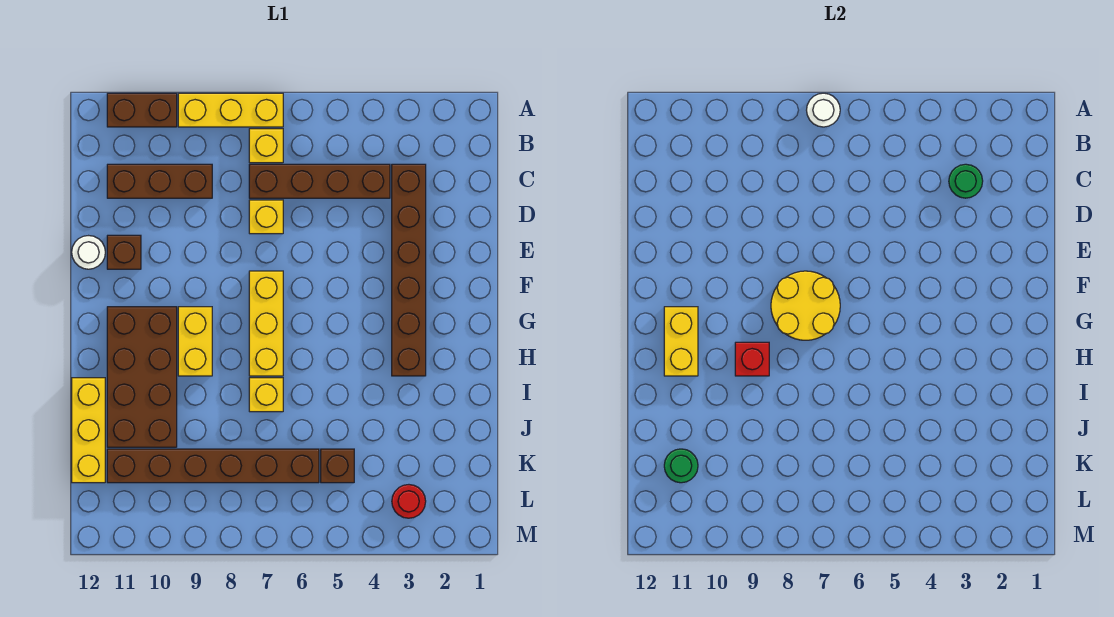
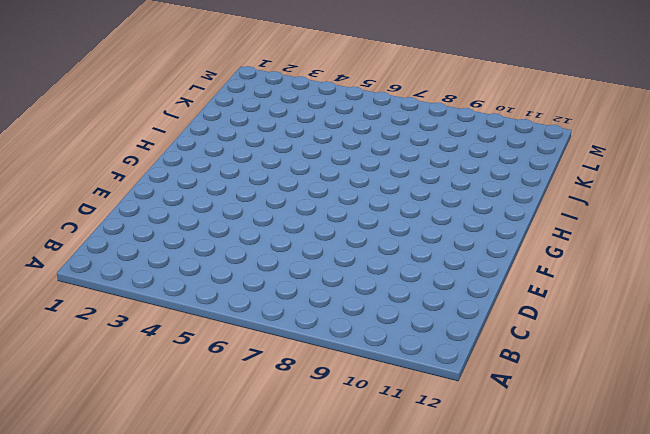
none -> yellow brick A7:A9 level 1
none -> brown brick A10:A11 level 1
none -> yellow brick B7 level 1

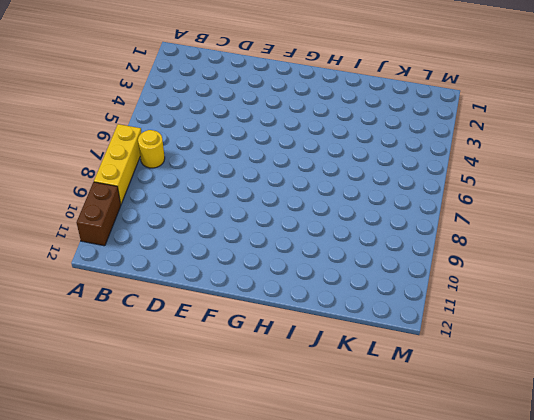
yellow round brick B7 level 1 -> yellow brick B7 level 1
none -> brown brick C3:H3 level 1
none -> brown brick C4:C7 level 1
none -> brown brick C9:C11 level 1

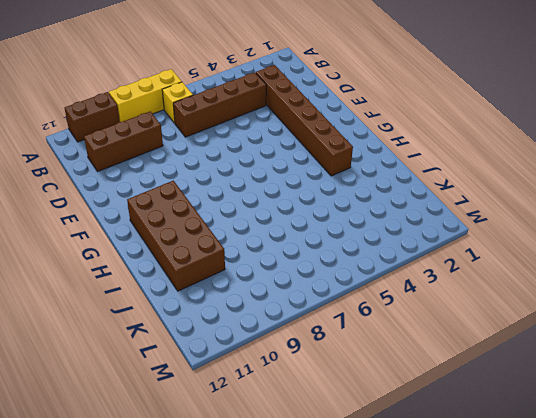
none -> yellow brick D7 level 1
none -> brown brick E11 level 1
none -> white round brick E12 level 1

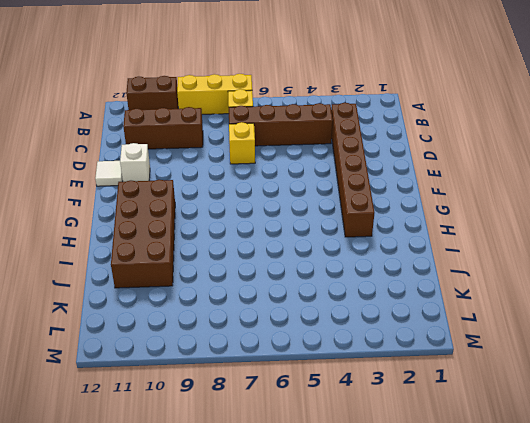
white brick E11 level 1 -> brown brick E11 level 1
white tile E12 level 1 -> white round brick E12 level 1
none -> yellow brick F7:H7 level 1
none -> yellow brick G9:H9 level 1
none -> yellow brick I7 level 1

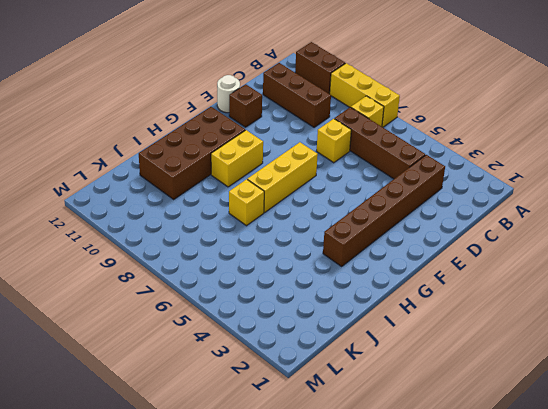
none -> yellow brick I12:K12 level 1
none -> brown brick K5 level 1
none -> brown brick K6:K11 level 1

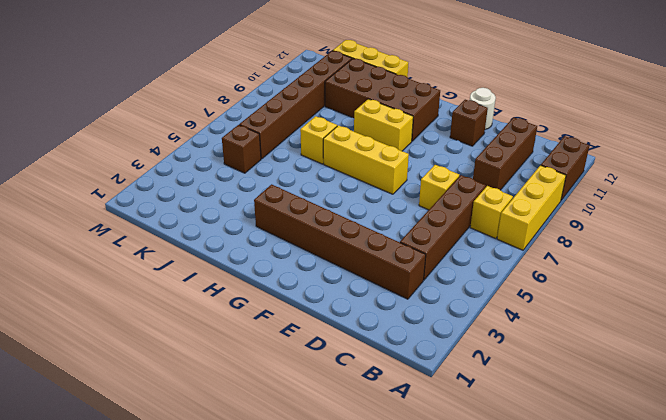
none -> red round brick L3 level 1
none -> white round brick A7 level 2
none -> green round brick C3 level 2

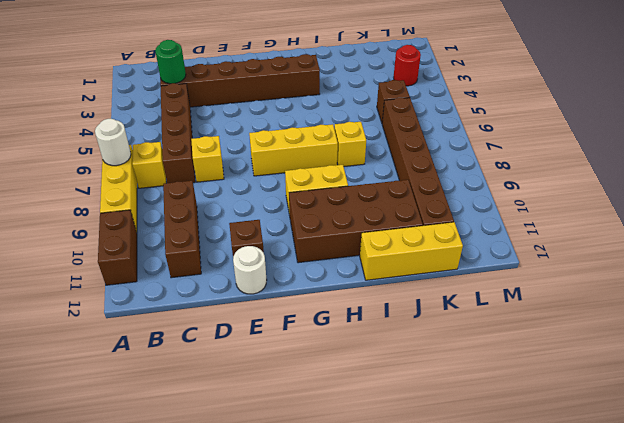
none -> yellow round brick F7:G8 level 2
none -> yellow brick G11:H11 level 2
none -> red brick H9 level 2

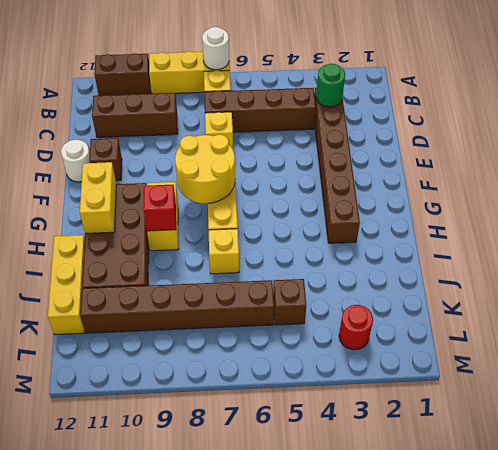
none -> green round brick K11 level 2

